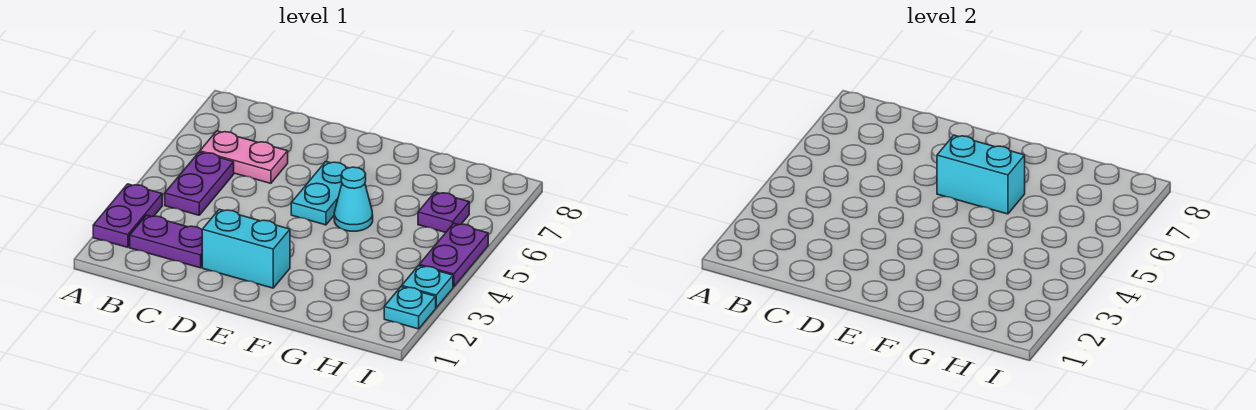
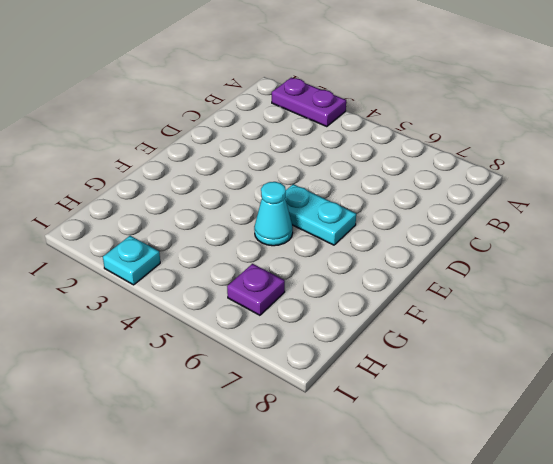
none -> purple plate B2:C2 level 1
none -> purple plate B4:B5 level 1
none -> pink plate B6:C6 level 1

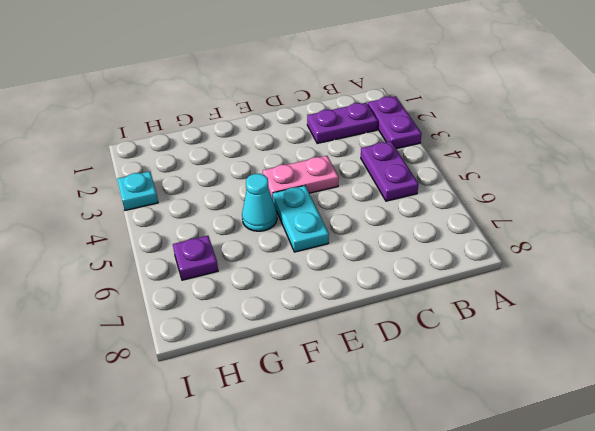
pink plate D4:E4 level 1 -> pink plate B6:C6 level 1
none -> cyan brick D2:E2 level 1
none -> cyan plate I2 level 1
none -> purple plate I4:I5 level 1

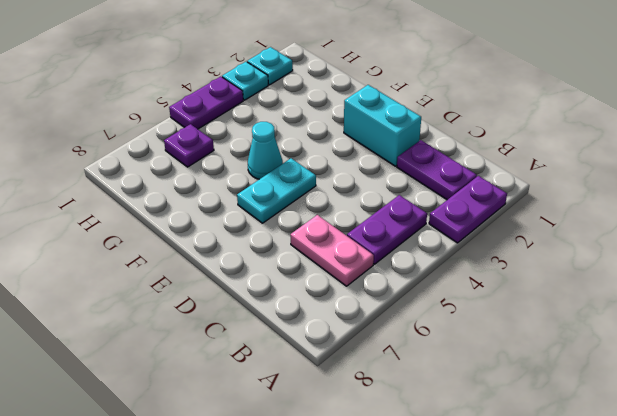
none -> cyan brick E6:F6 level 2

